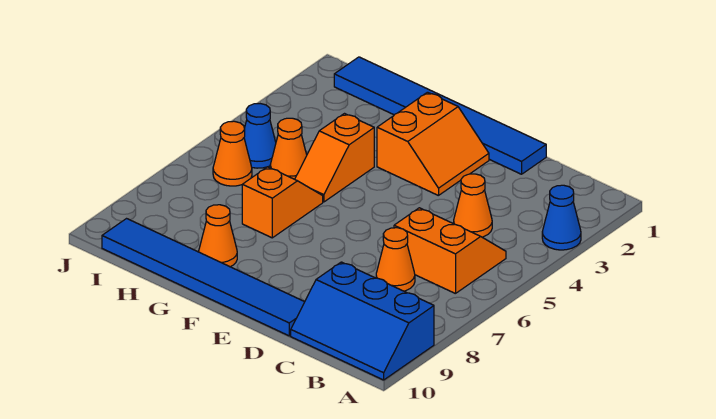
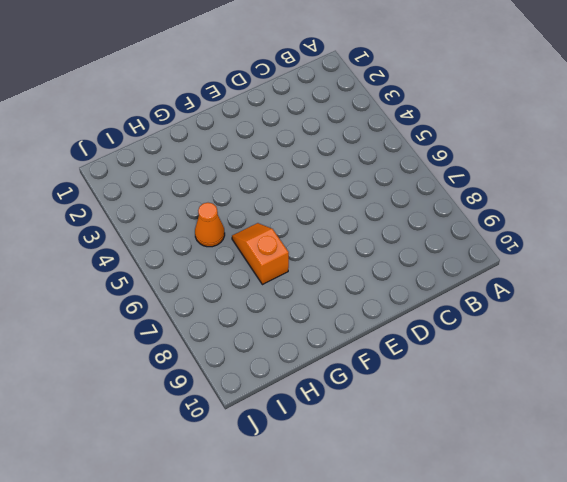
none -> blue cone A3 level 1
none -> blue slope A9:C10 level 1 top 9
none -> orange slope B5:C6 level 1 top 6

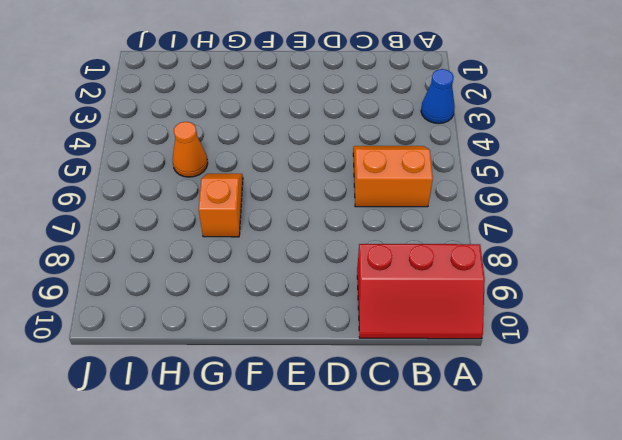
red slope A9:C10 level 1 top 9 -> blue slope A9:C10 level 1 top 9
none -> orange cone C4 level 1
none -> orange cone C7 level 1
none -> blue tile D1:I1 level 1

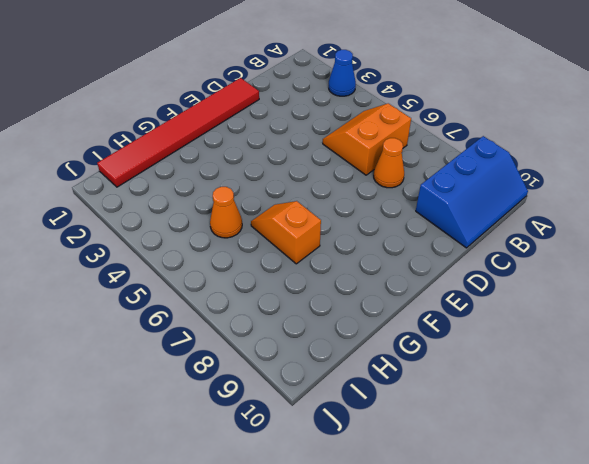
red tile D1:I1 level 1 -> blue tile D1:I1 level 1
none -> orange cone C4 level 1
none -> blue tile D10:I10 level 1
none -> orange slope E2:F3 level 1 top F

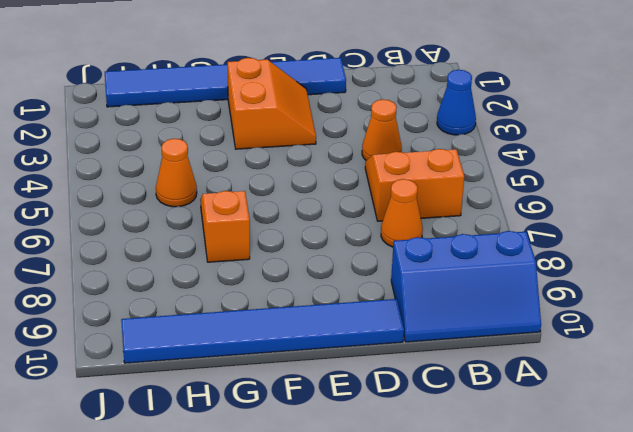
none -> orange slope G4:G5 level 1 top 4
none -> orange cone G9 level 1
none -> blue cone I5 level 1

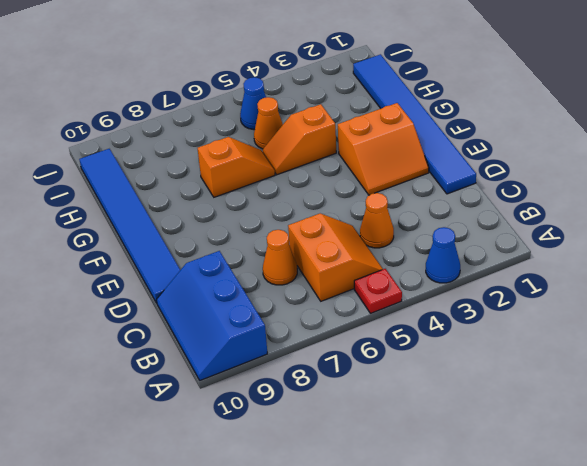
red plate A5 level 1 -> none
none -> orange cone G9 level 1
none -> orange cone I6 level 1

